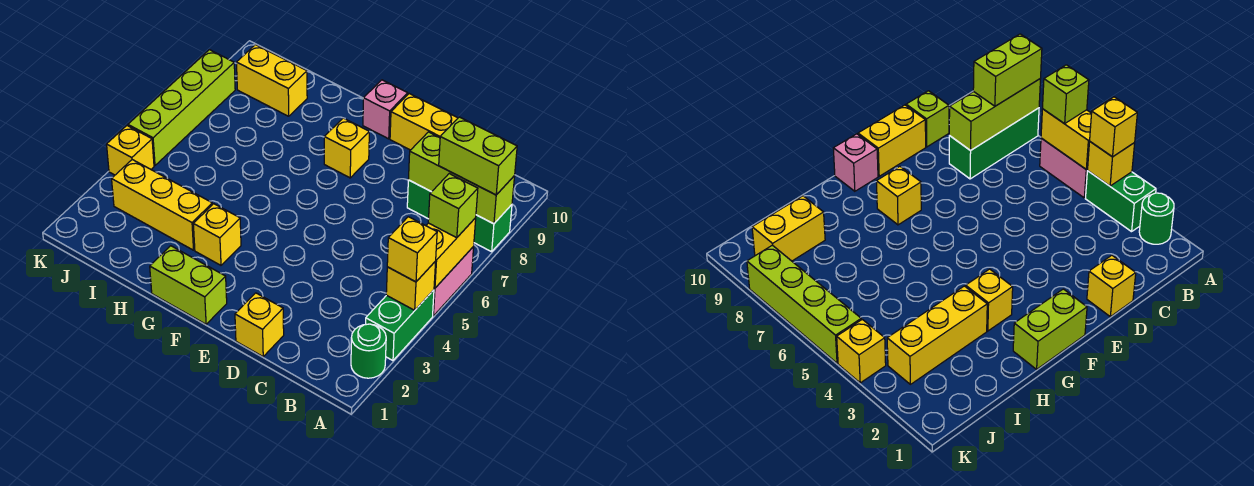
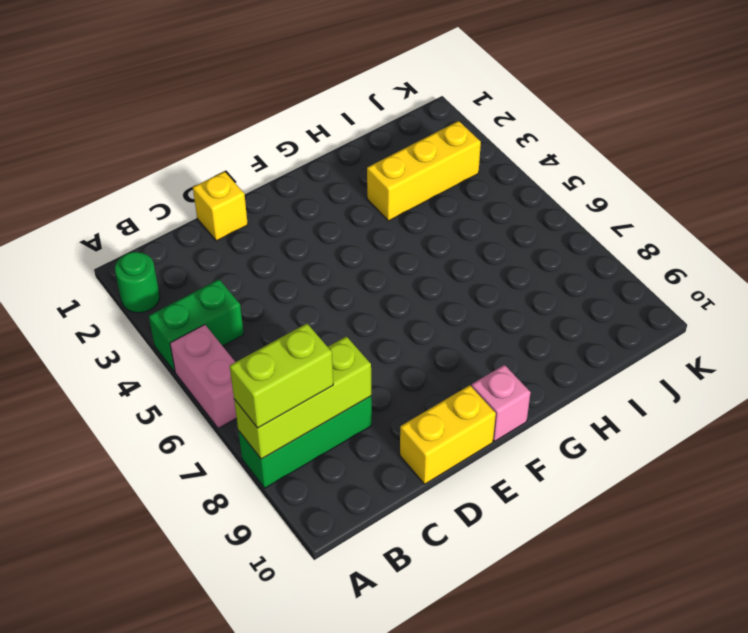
green brick A4:B4 level 1 -> green brick A3:A4 level 1
none -> lime brick C10 level 1
none -> lime brick F1:G1 level 1
none -> yellow brick F8 level 1

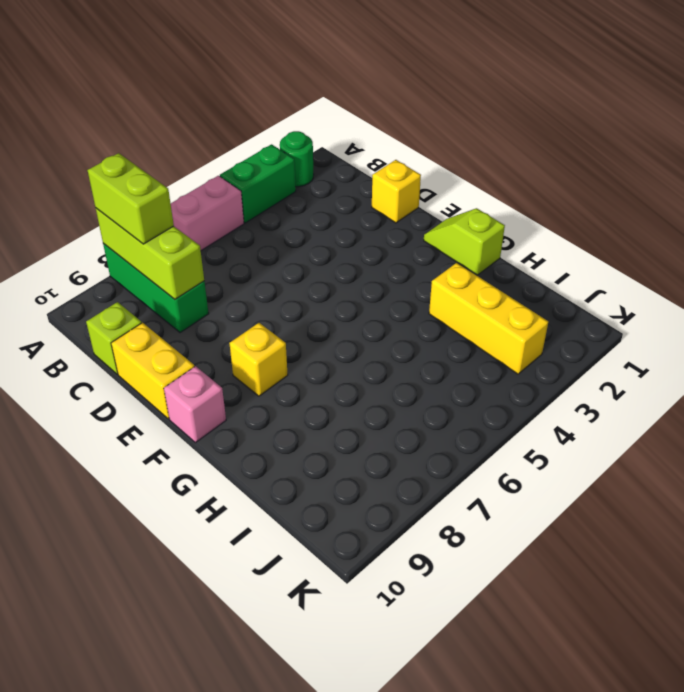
lime slope F1:G1 level 1 top G -> lime brick F1:G1 level 1
none -> yellow brick G3 level 1
none -> yellow brick I9:J9 level 1
none -> yellow brick K4 level 1

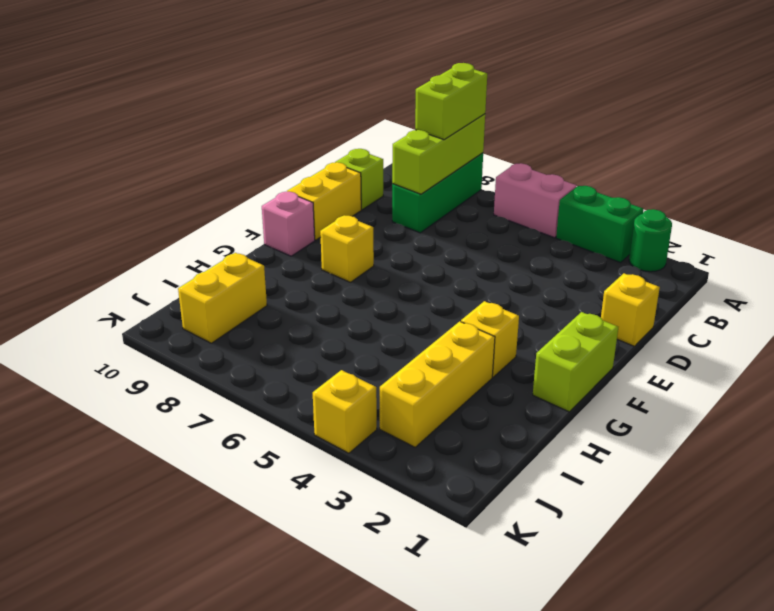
none -> lime brick K5:K8 level 1
none -> yellow brick A4 level 2
none -> yellow brick A5:A6 level 2

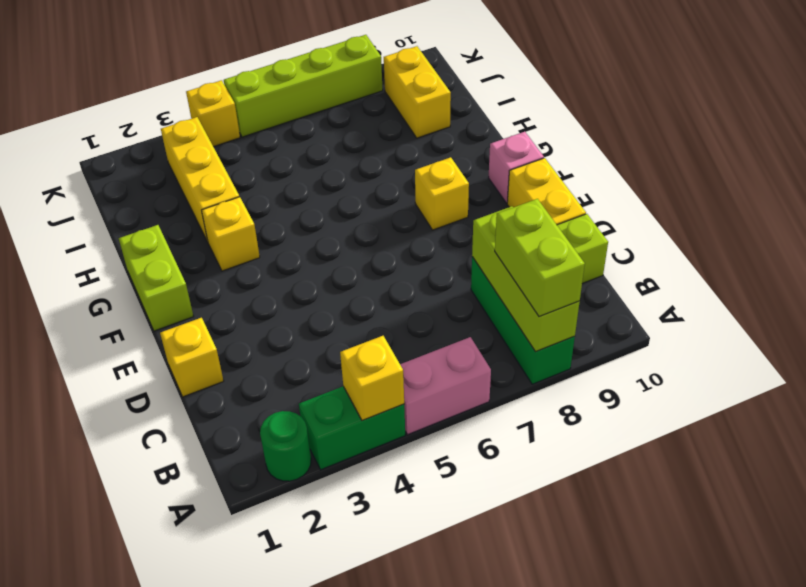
none -> yellow brick A5:A6 level 2
none -> yellow brick A4 level 3
none -> lime brick A6 level 3

